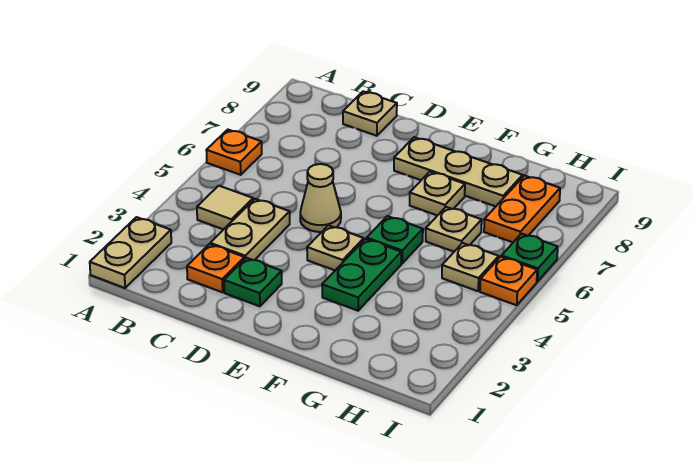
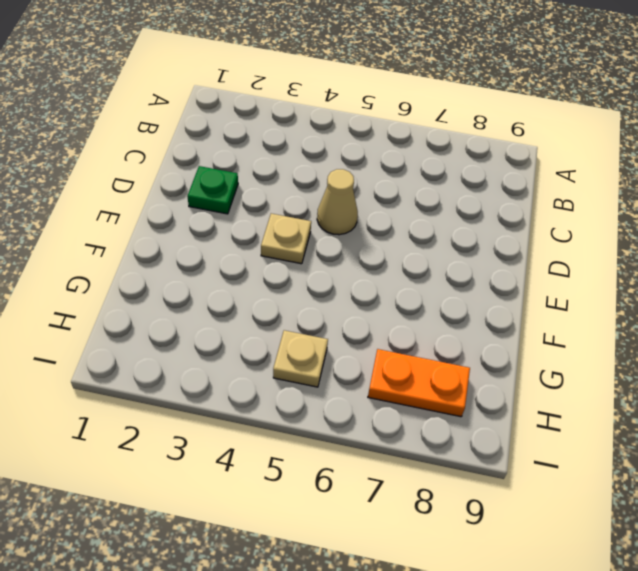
none -> tan plate A1:A2 level 1
none -> orange plate A6 level 1
none -> tan tile B4 level 1

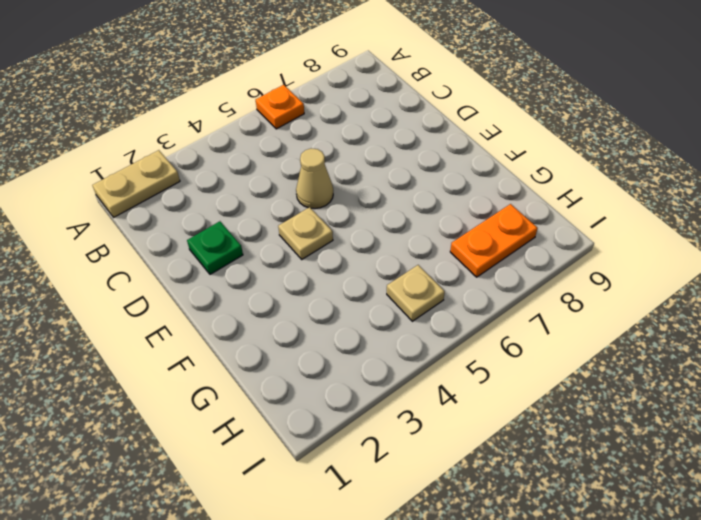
none -> tan tile B4 level 1
none -> orange plate C2 level 1
none -> tan plate C3:C4 level 1

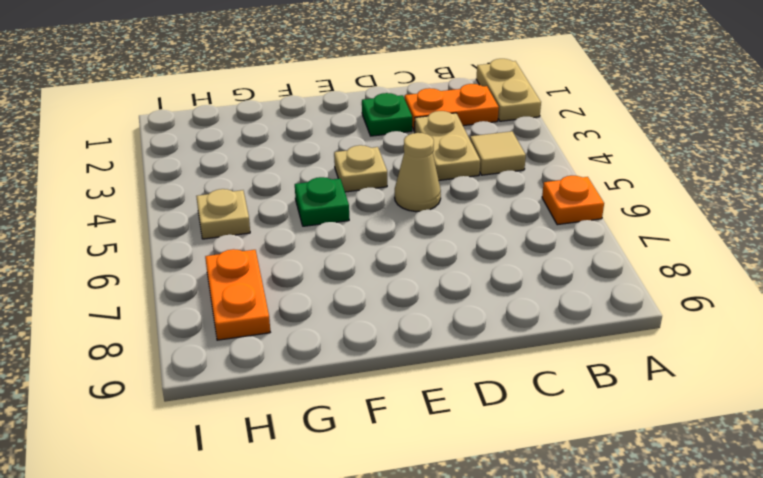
orange plate B2:C2 level 1 -> orange plate C2 level 1
none -> tan plate C9 level 1
none -> tan plate E8:G8 level 1
none -> green plate F3:F4 level 1

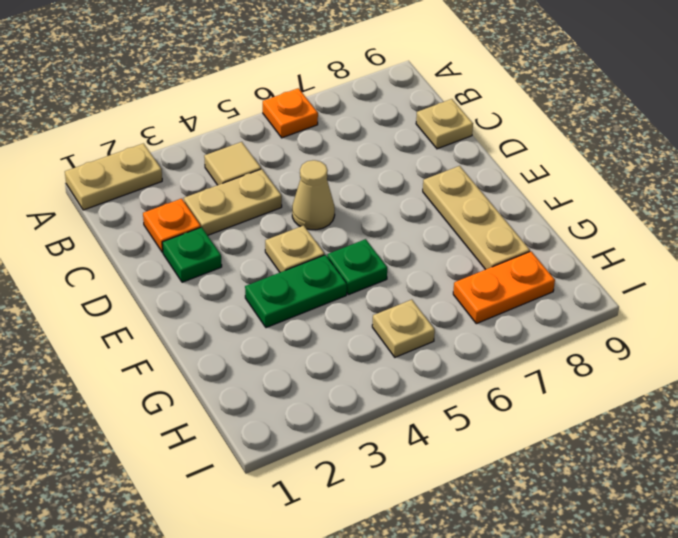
none -> tan plate F7 level 1
none -> tan plate G6 level 1
none -> orange plate I5 level 1

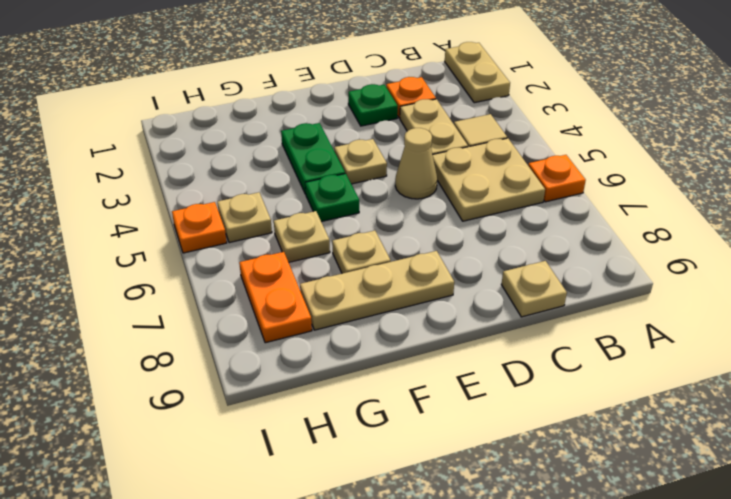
tan plate B5:C6 level 1 -> none
none -> green plate I6 level 1

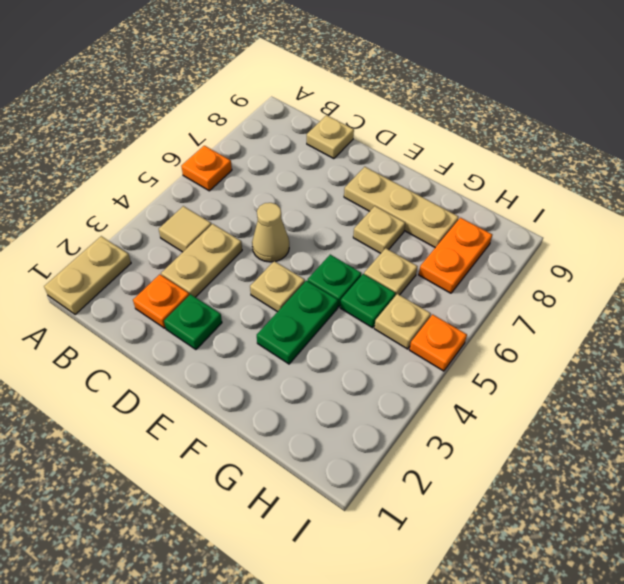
green plate G5 level 1 -> green plate I6 level 1

